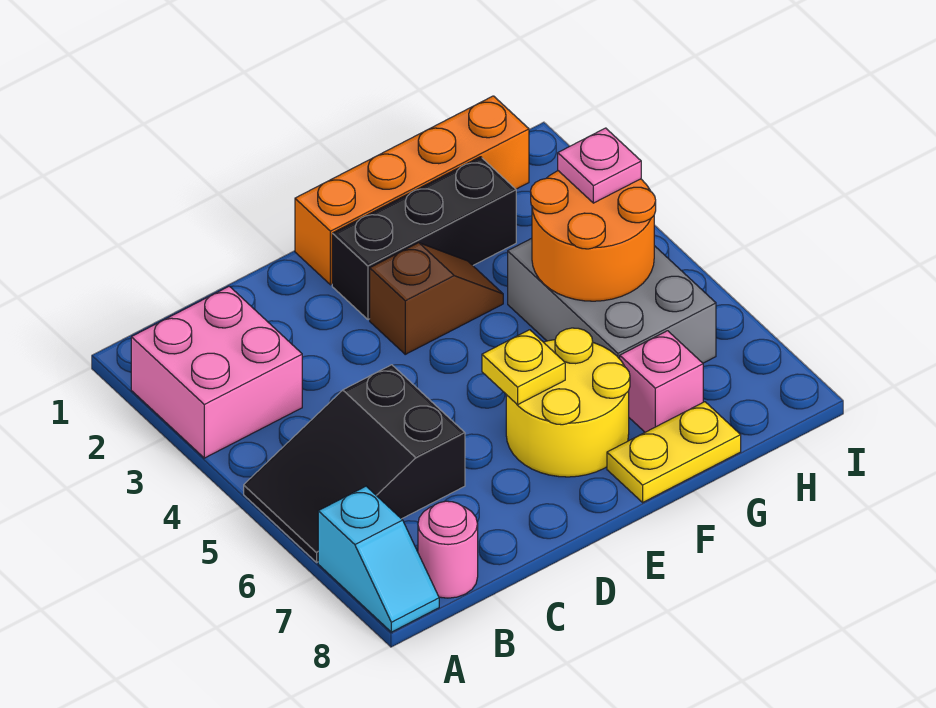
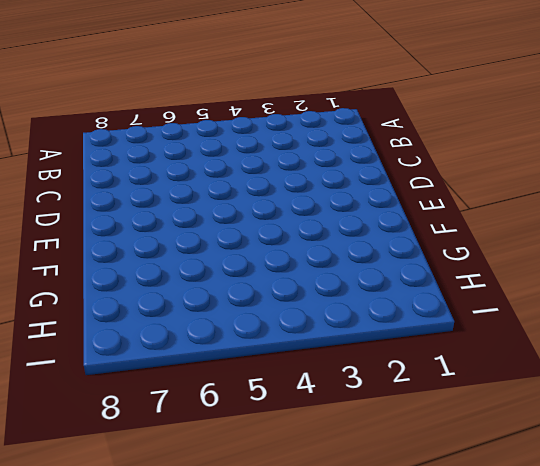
none -> pink brick A2:B3 level 1
none -> black slope A5:C6 level 1 top C
none -> cyan slope A7:A8 level 1 top 7

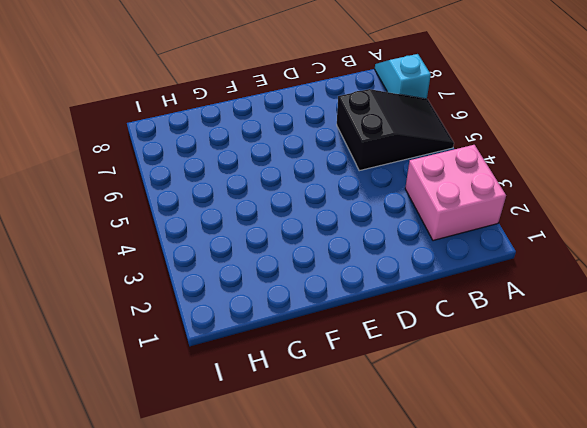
none -> pink round brick B8 level 1
none -> orange brick E1:H1 level 1
none -> black brick E2:G2 level 1

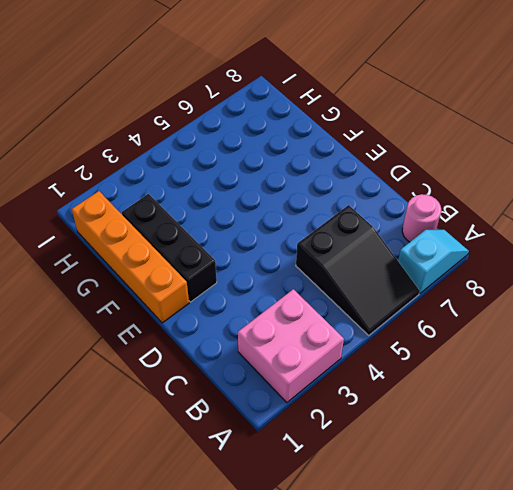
none -> brown slope E3:F3 level 1 top E
none -> yellow round brick E6:F7 level 1
none -> yellow plate F8:G8 level 1

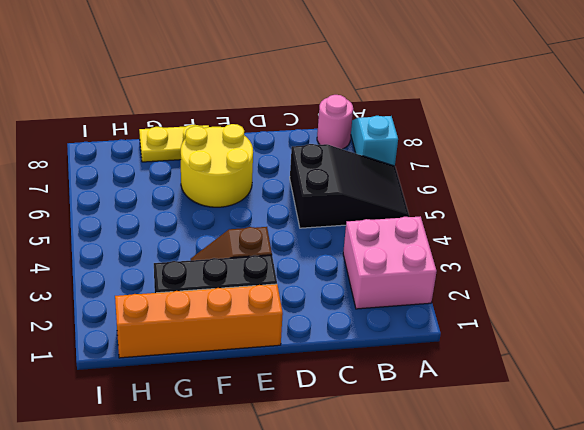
none -> grey brick G4:H6 level 1
none -> pink brick G7 level 1
none -> yellow plate E6 level 2

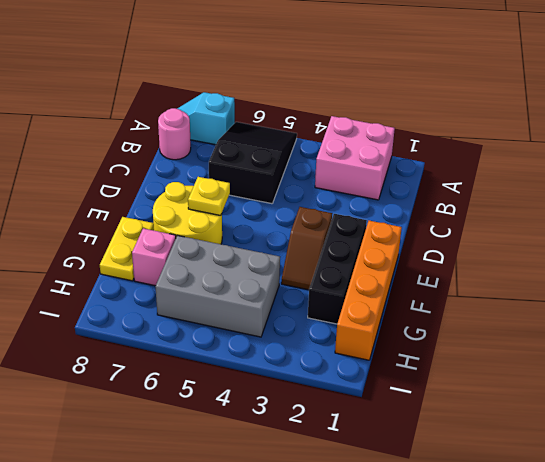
none -> orange round brick G4:H5 level 2
none -> pink plate H4 level 3

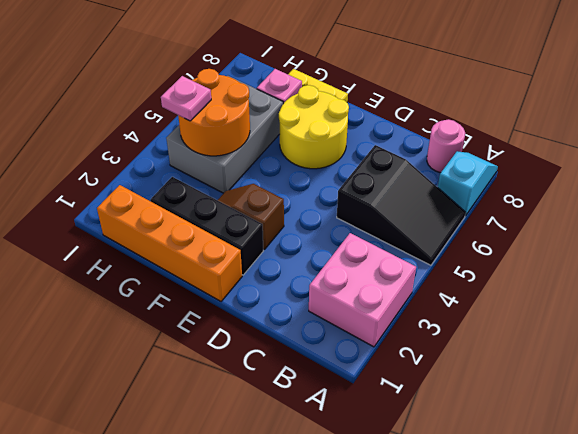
none -> yellow plate E6 level 2

